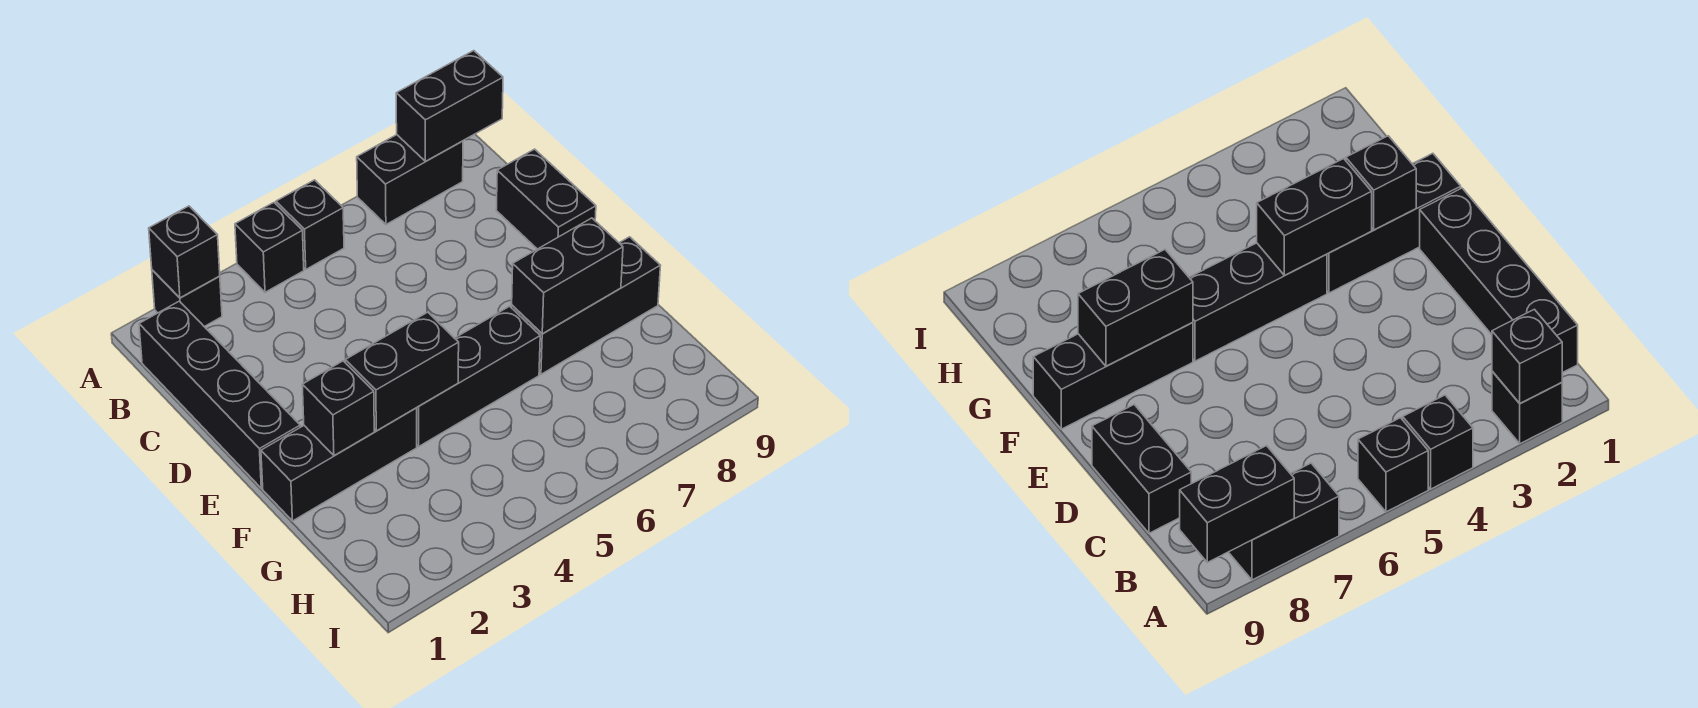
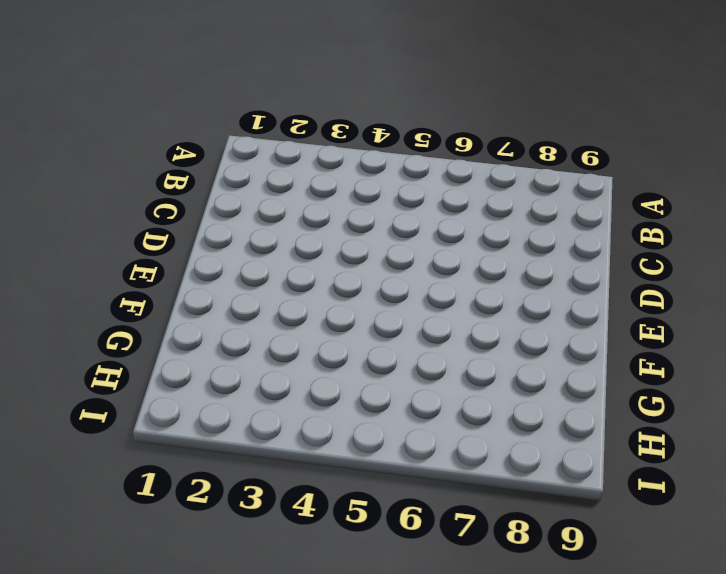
none -> black brick A2 level 1
none -> black brick A4 level 1
none -> black brick A5 level 1

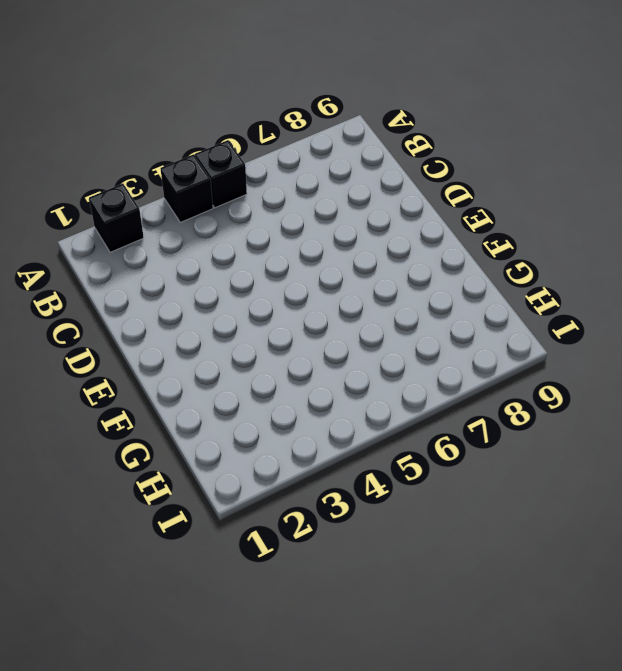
none -> black brick A7:A8 level 1
none -> black brick B1:E1 level 1
none -> black brick C9:D9 level 1

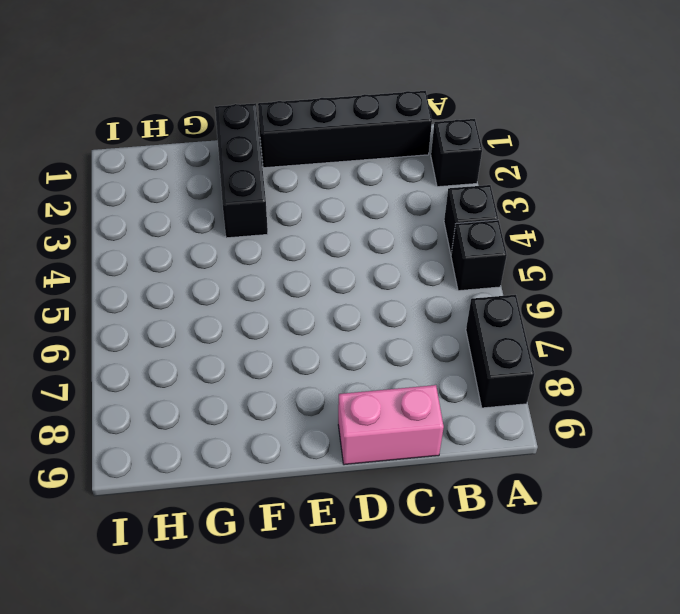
pink brick C9:D9 level 1 -> black brick C9:D9 level 1
none -> black brick F4:F6 level 1
none -> black brick F7:F9 level 1
none -> black brick A2 level 2

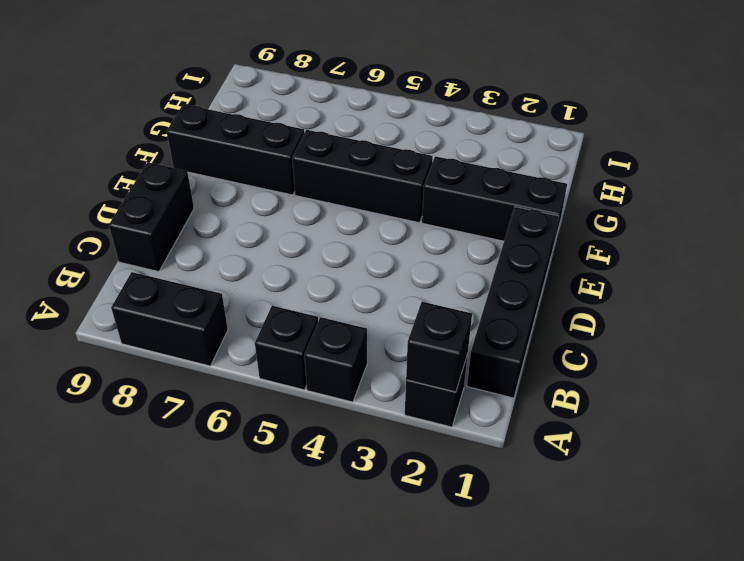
none -> black brick A8:A9 level 2
none -> black brick F2 level 2
none -> black brick F3:F4 level 2

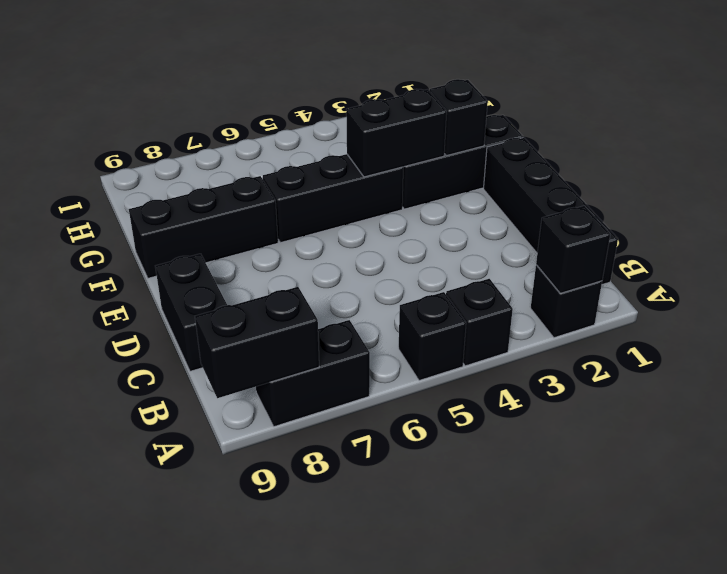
none -> black brick F7:F8 level 2

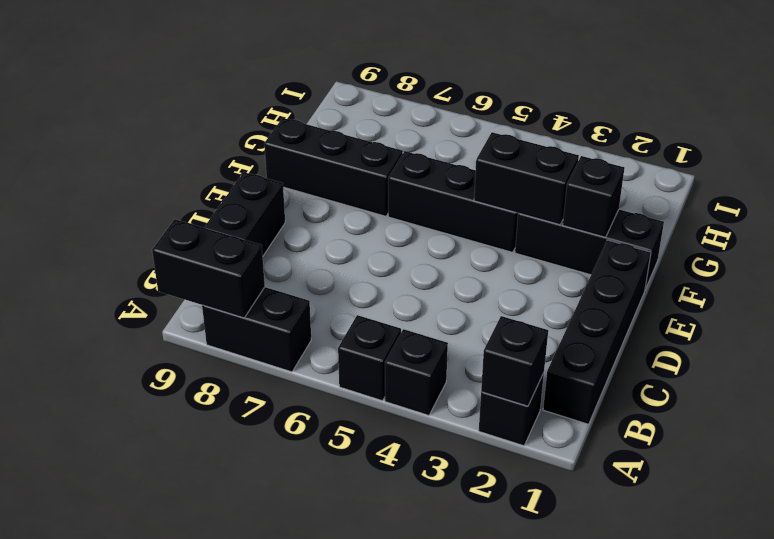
none -> black brick F7:F8 level 2

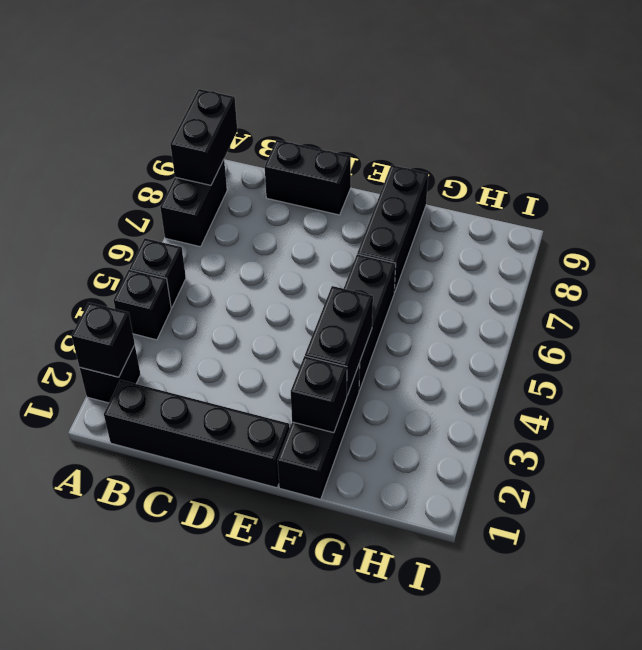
none -> black brick F7:F8 level 2

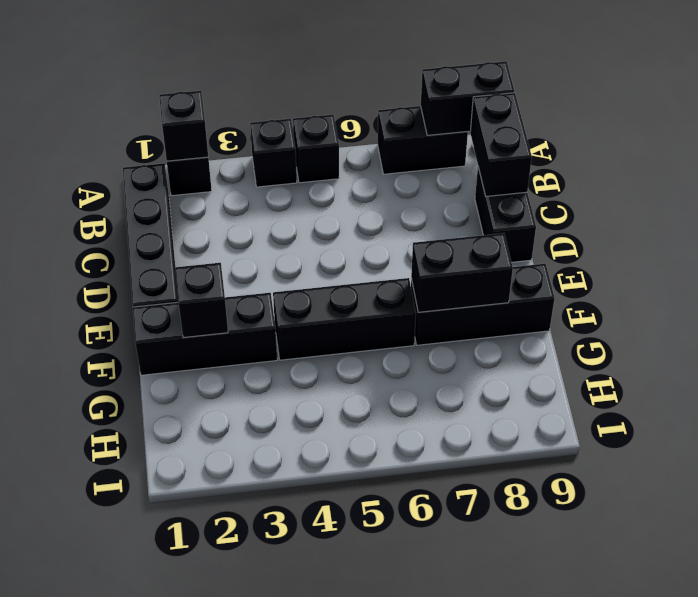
black brick B9:C9 level 2 -> black brick F3:F4 level 2

